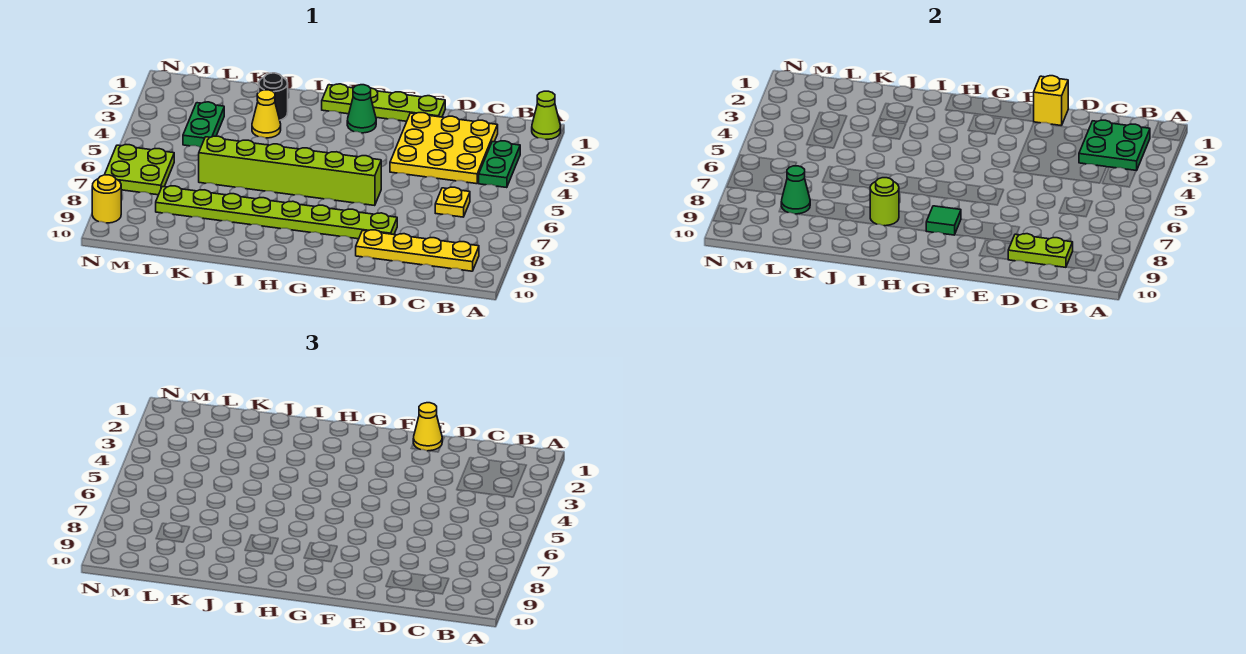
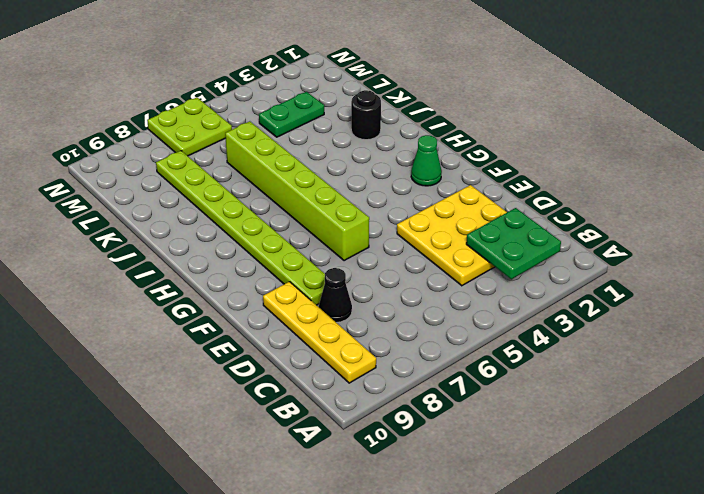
black cone D8 level 1 -> none
none -> lime cone A1 level 1
none -> green plate B3:B4 level 1
none -> yellow plate C6 level 1

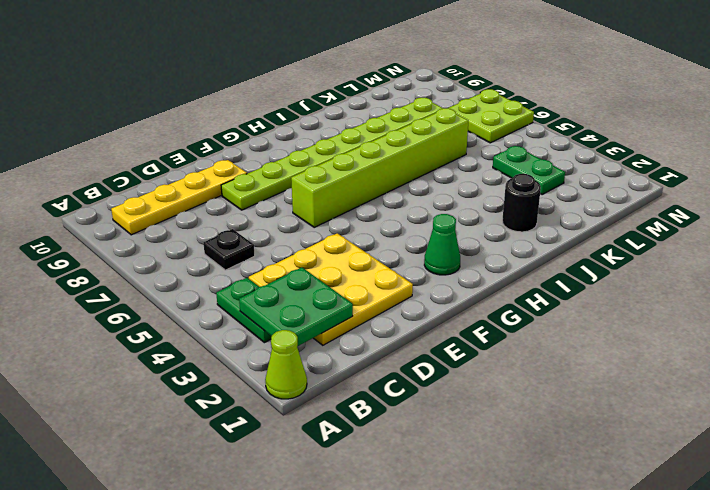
black plate C6 level 1 -> yellow plate C6 level 1
none -> lime plate E1:H1 level 1
none -> yellow cone J3 level 1
none -> yellow round brick N9 level 1

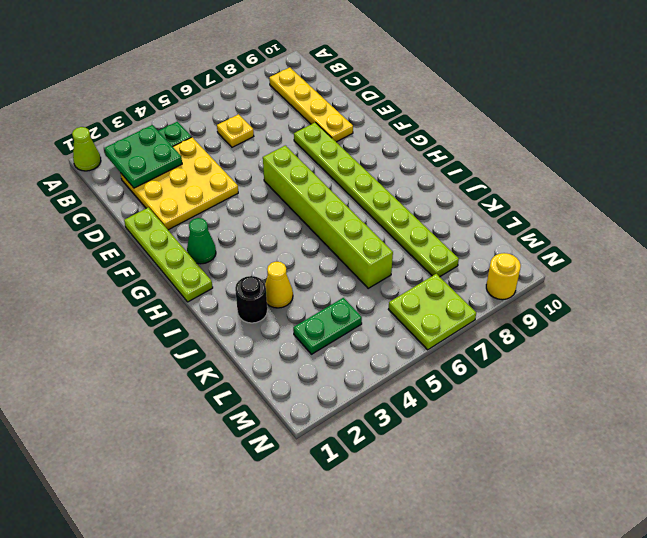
none -> lime plate C9:D9 level 2
none -> yellow brick E1 level 2
none -> green tile G8 level 2

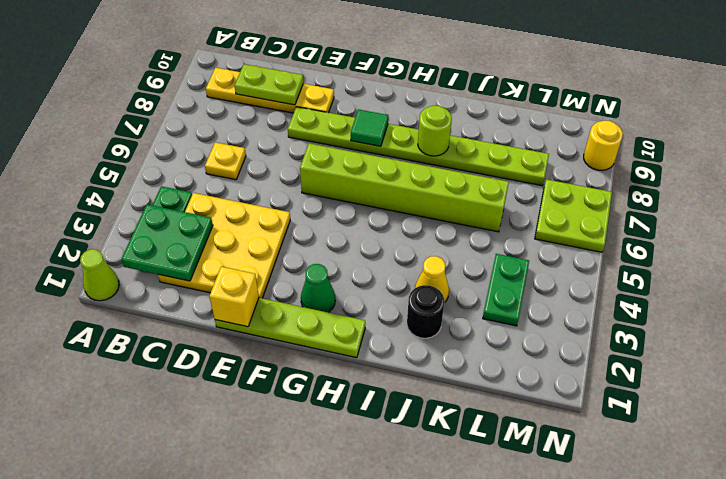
none -> green cone L8 level 2
none -> yellow cone E1 level 3

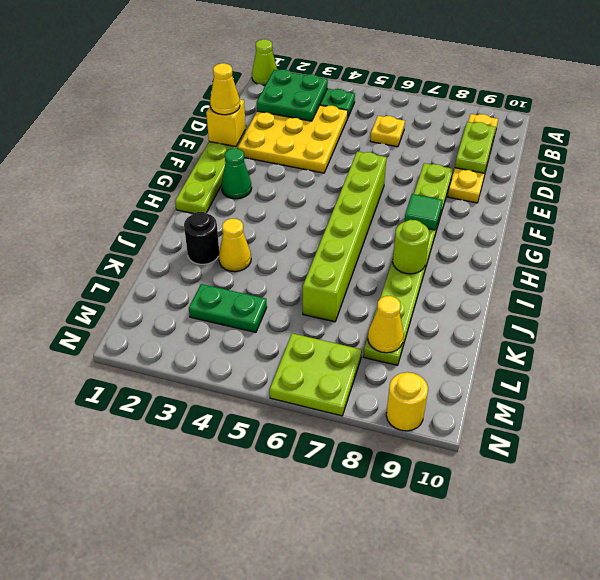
yellow cone L8 level 2 -> green cone L8 level 2

